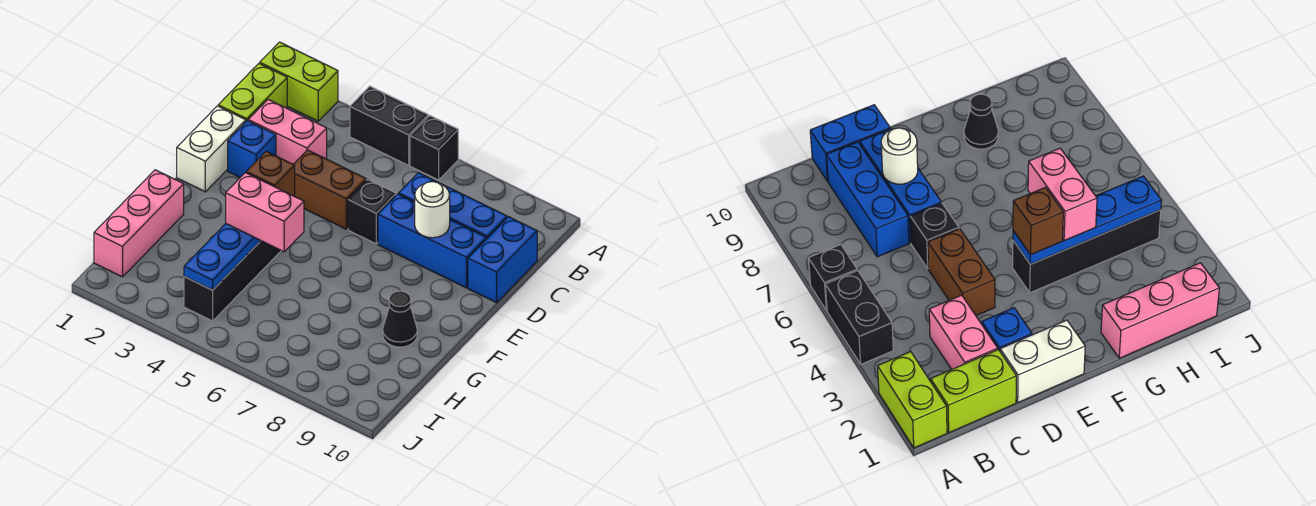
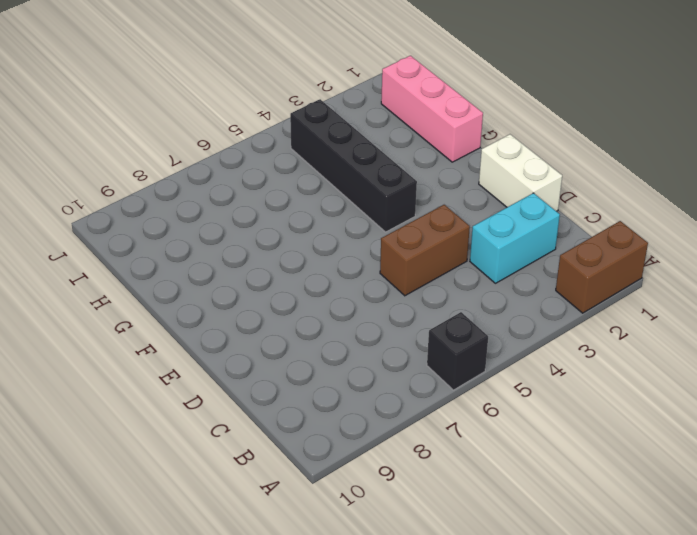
brown brick A1:A2 level 1 -> lime brick A1:A2 level 1
cyan brick C2:C3 level 1 -> pink brick C2:C3 level 1
none -> black brick A4:A5 level 1
none -> lime brick B1:C1 level 1
none -> blue brick C7:C9 level 1

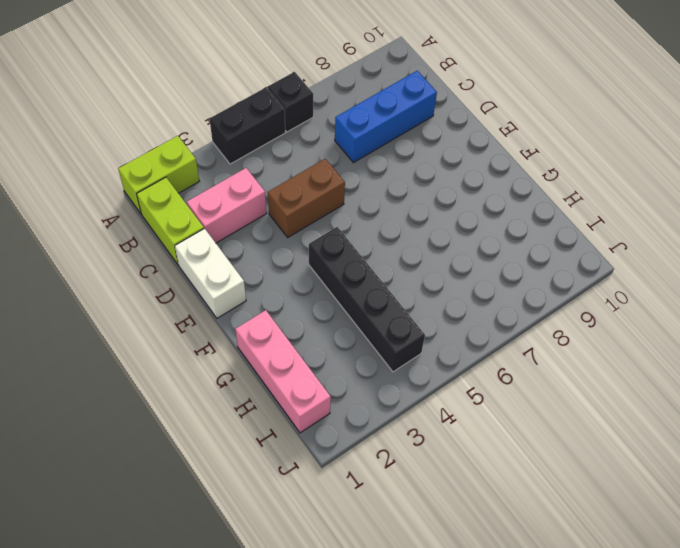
none -> blue brick C10:D10 level 1
none -> blue brick D2 level 1
none -> black brick D6 level 1

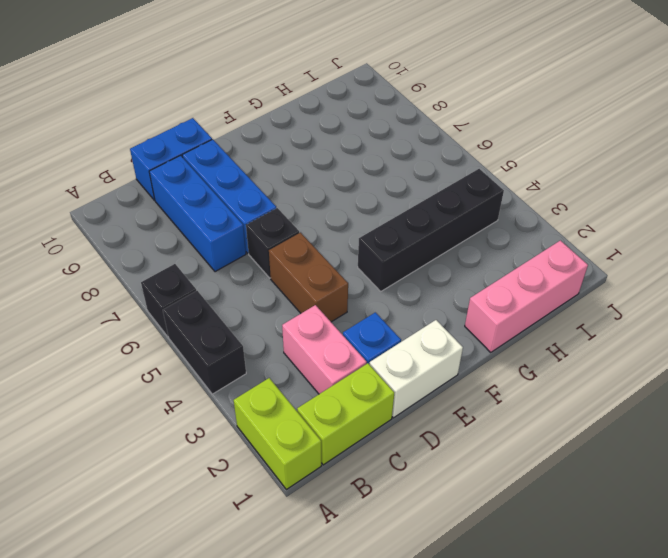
none -> black cone G9 level 1
none -> white round brick D8 level 2
none -> blue plate F4:I4 level 2

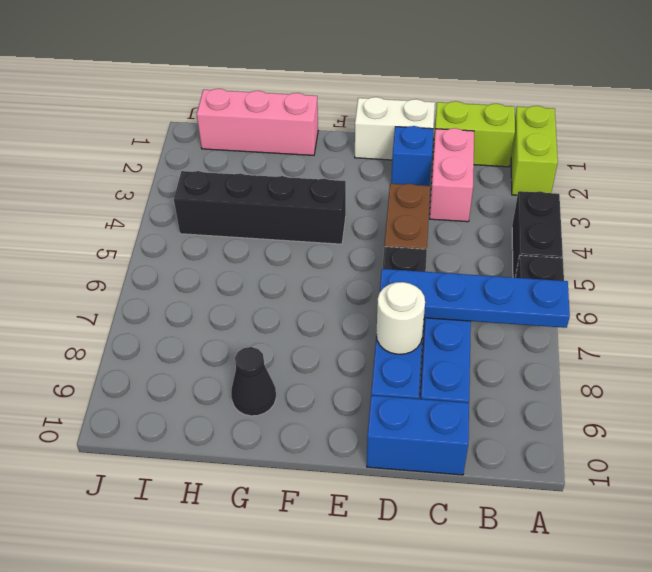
blue plate A7:D7 level 2 -> blue plate F4:I4 level 2
none -> brown brick F4 level 3
none -> pink brick G4:G5 level 3

